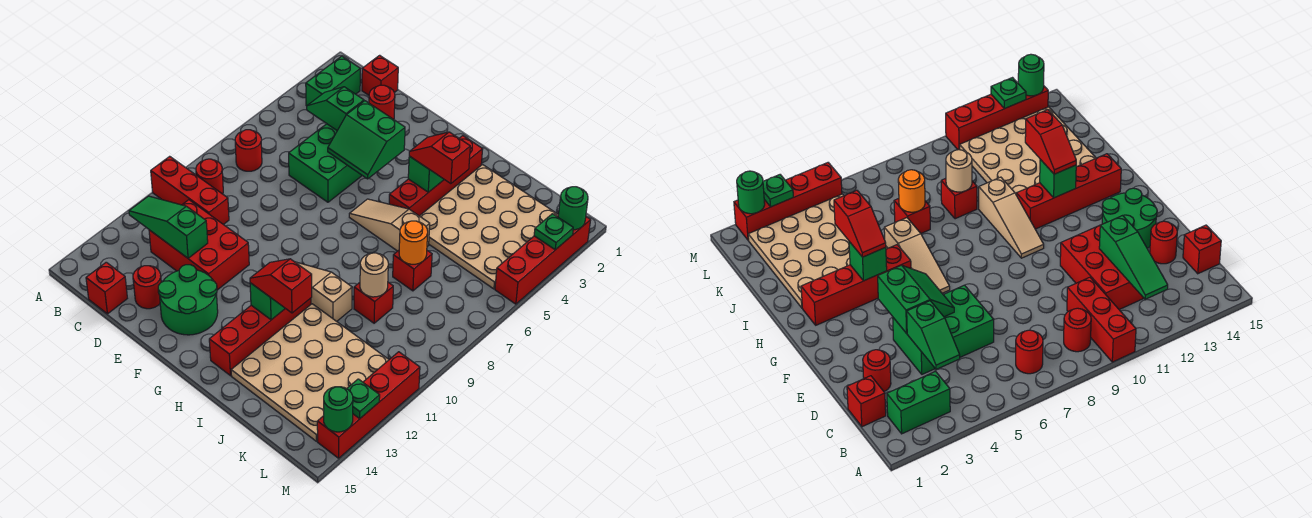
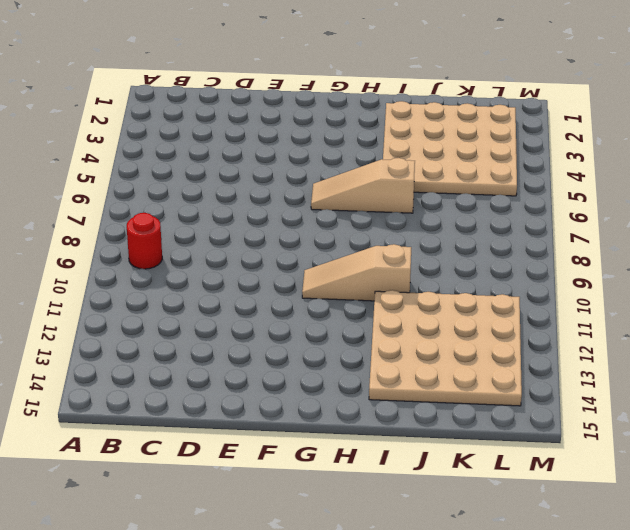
none -> red brick A10:C10 level 1
none -> green brick B2:B3 level 1
none -> red round brick B7 level 1
none -> red brick C1 level 1

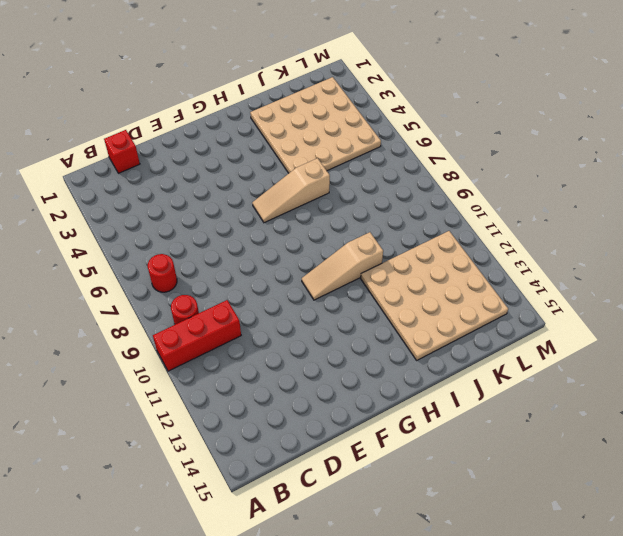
none -> green brick B2:B3 level 1
none -> red brick C11:E12 level 1
none -> red brick C15 level 1
none -> red round brick D2 level 1

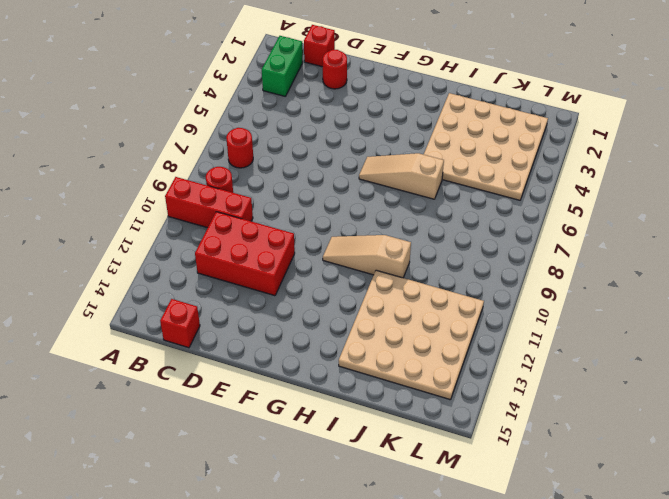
none -> green brick D4:E6 level 1
none -> red round brick D14 level 1
none -> green round brick E13:F14 level 1
none -> red brick H2:H5 level 1

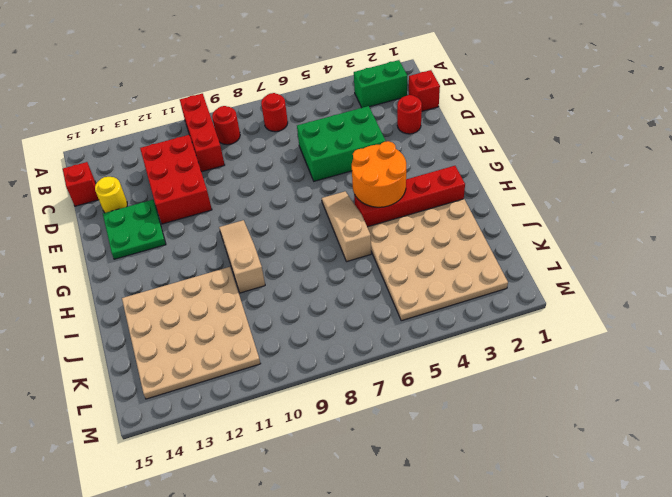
yellow round brick D14 level 1 -> red round brick D14 level 1
green plate E13:F14 level 1 -> green round brick E13:F14 level 1
orange round brick G4:H5 level 2 -> green brick H4 level 2
none -> red brick H11:H14 level 1
none -> red brick J7 level 1
none -> red brick J9 level 1
none -> red brick M2:M5 level 1

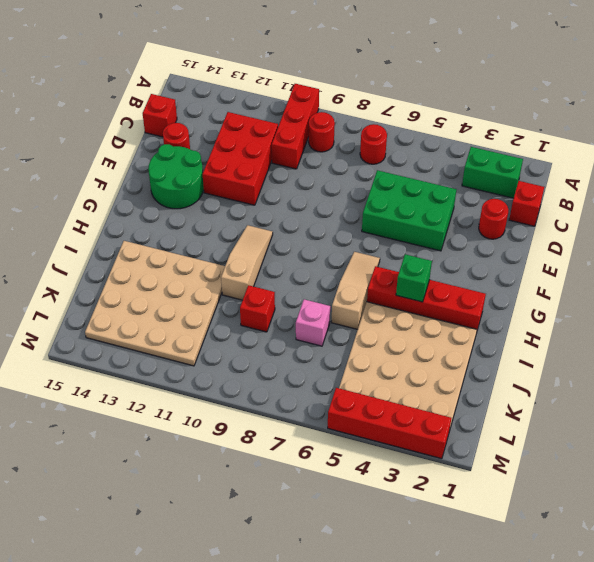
pink brick J7 level 1 -> red brick J7 level 1
none -> red brick H11:H14 level 1
none -> red brick M11:M14 level 1
none -> green slope B12:D12 level 2 top D
none -> green slope C4:D4 level 2 top D

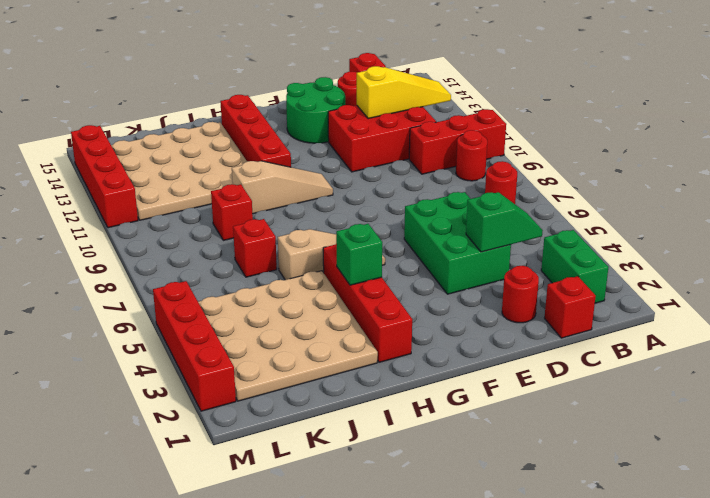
yellow slope B12:D12 level 2 top D -> green slope B12:D12 level 2 top D
none -> green slope E4:F5 level 2 top 4
none -> green brick H12 level 2
none -> orange round brick J7 level 2
none -> tan round brick J9 level 2

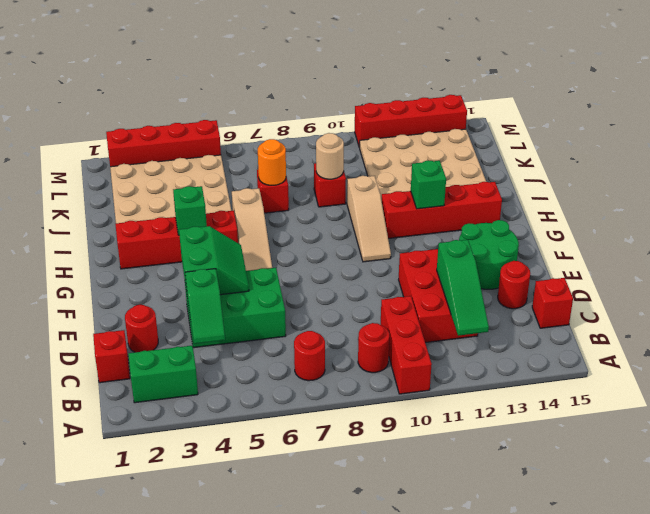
none -> green round brick M2 level 2
none -> green plate M3 level 2
none -> green plate M13 level 2
none -> green round brick M14 level 2

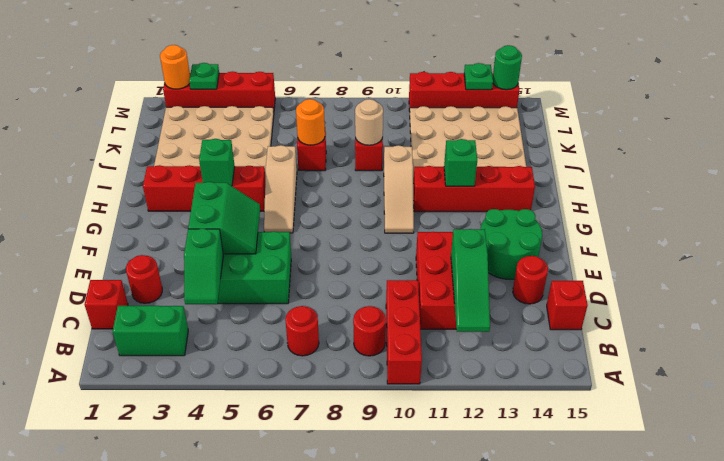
orange round brick M2 level 2 -> green round brick M2 level 2
none -> red slope H4:I4 level 3 top I
none -> red slope H12:I12 level 3 top I

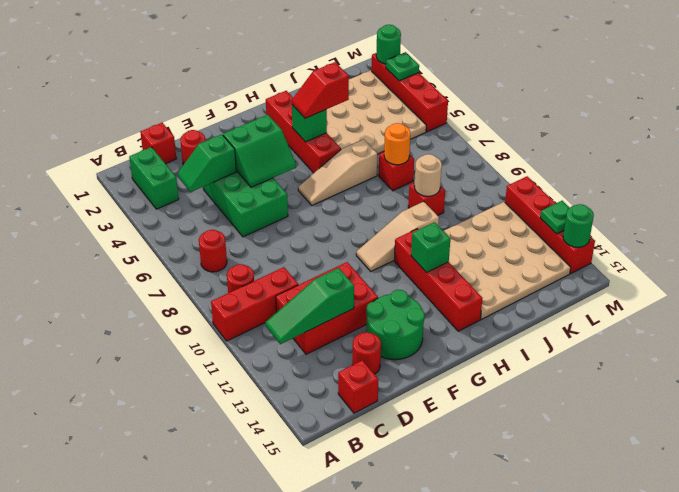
none -> red slope H12:I12 level 3 top I

